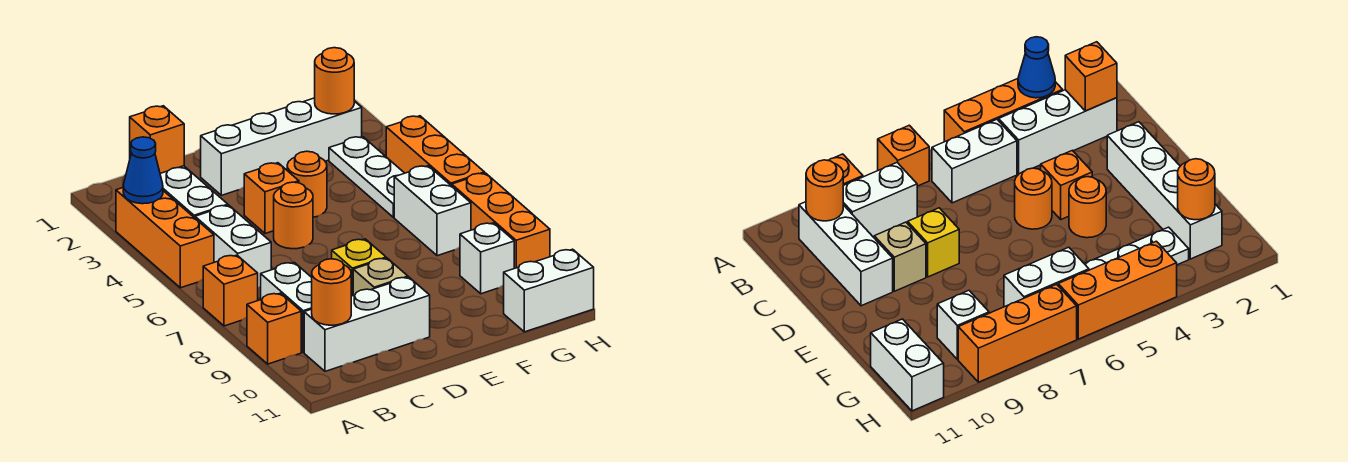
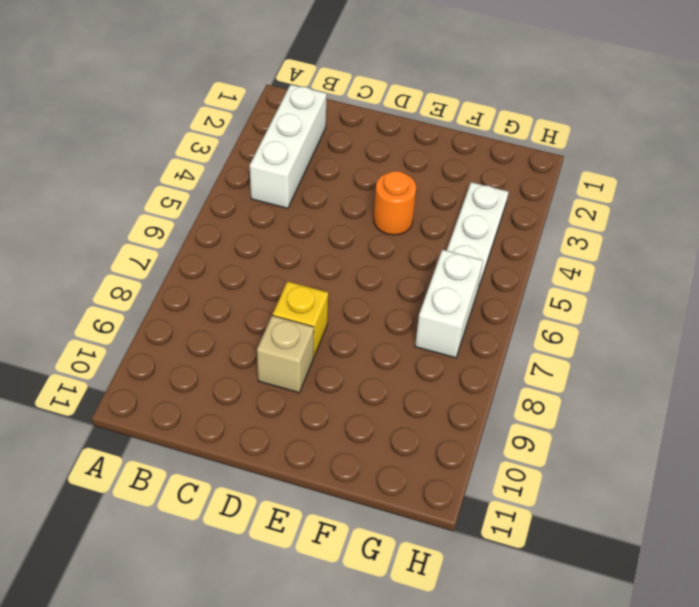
none -> orange brick A3:A5 level 1
none -> orange brick A7 level 1
none -> orange brick A9 level 1

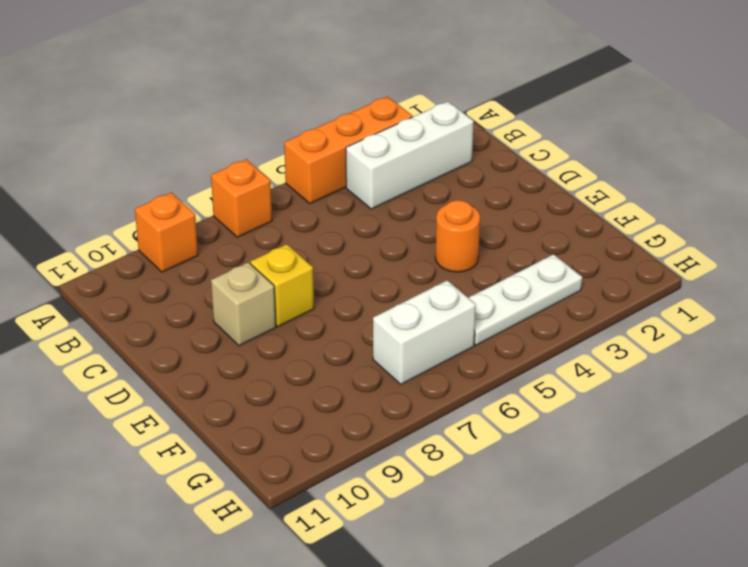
none -> white brick B5:B6 level 1
none -> white brick B8:B9 level 1
none -> white brick B10:D10 level 1

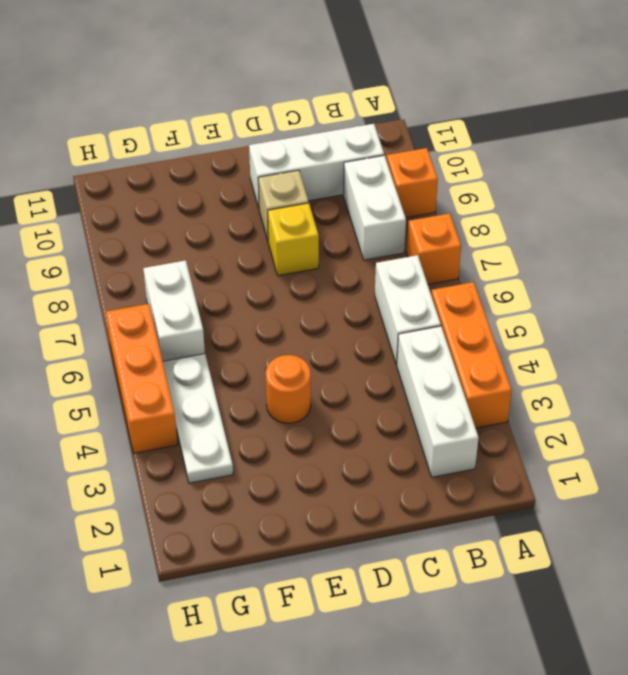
none -> white brick D2:G2 level 1
none -> orange brick D4 level 1
none -> orange round brick D5 level 1

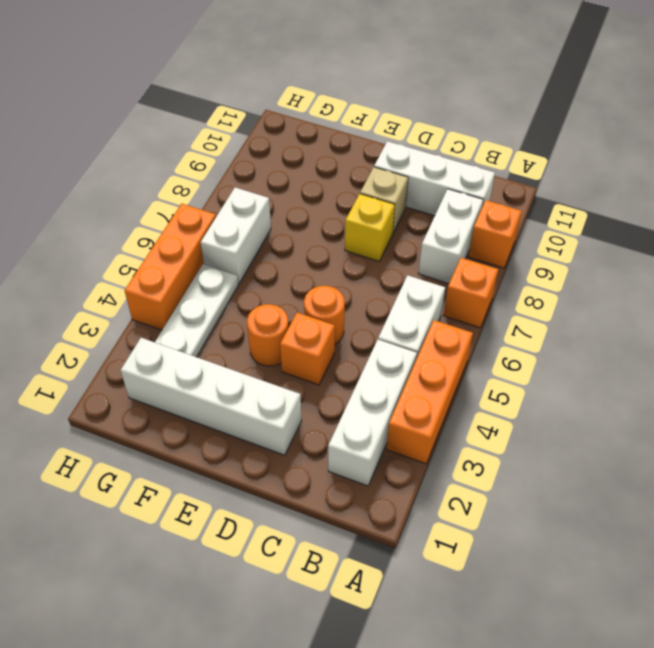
none -> white brick G9 level 1
none -> white brick G11:H11 level 1
none -> orange brick H7:H9 level 1

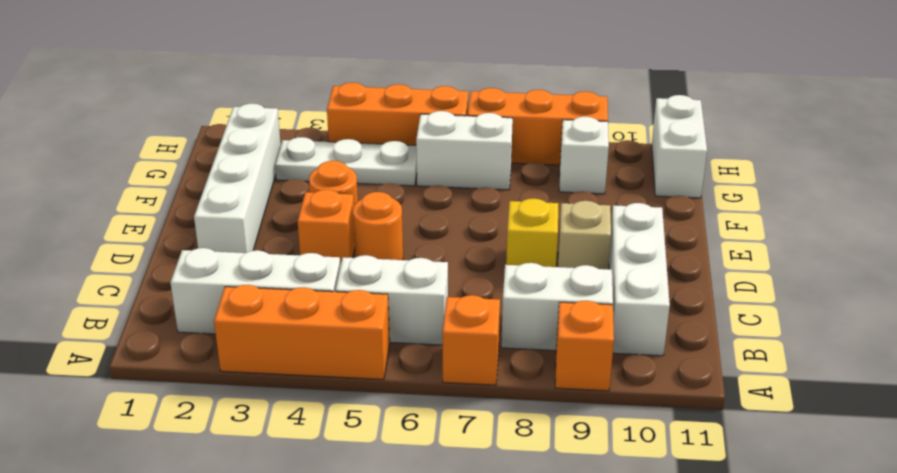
none -> blue cone A3 level 2
none -> orange brick B2 level 2
none -> orange round brick B10 level 2

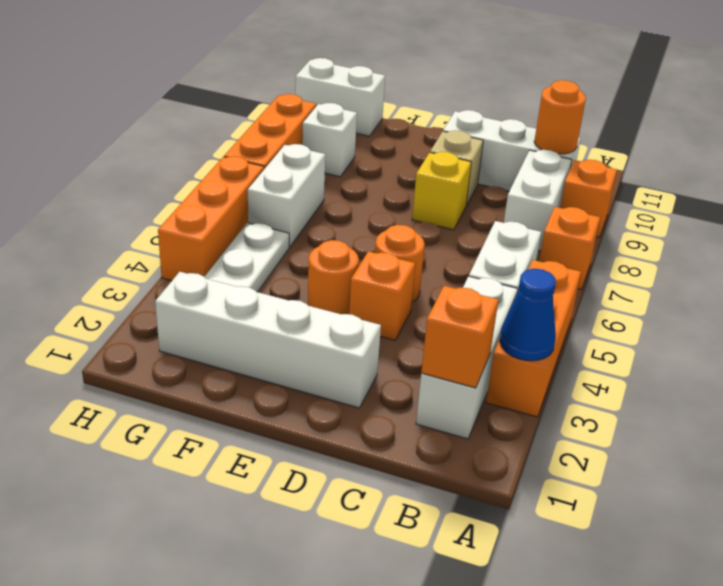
none -> orange round brick G2 level 2

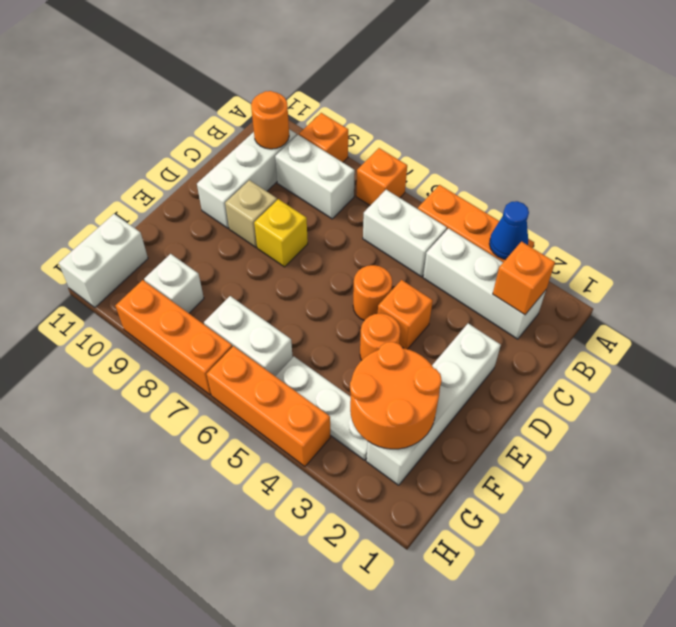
orange round brick F2:G3 level 2 -> orange round brick G2 level 2

